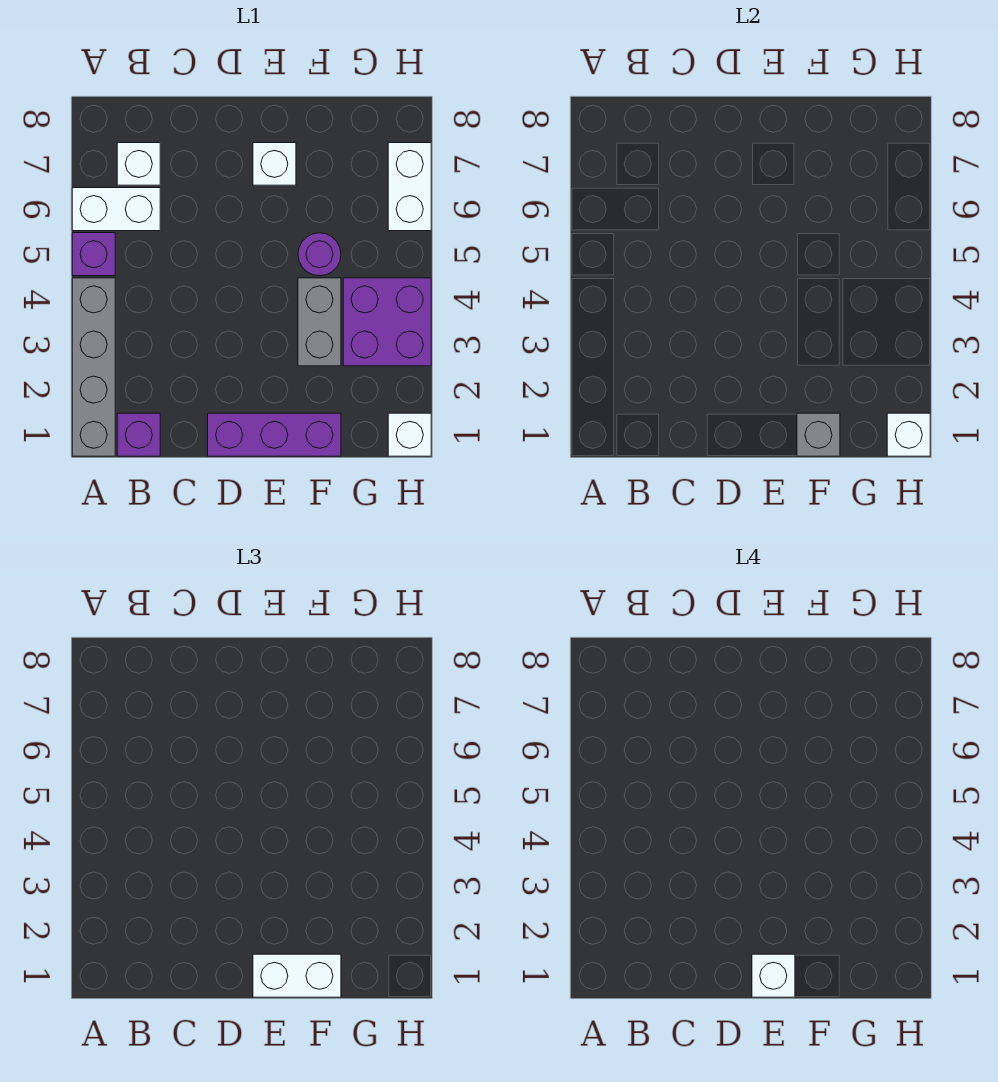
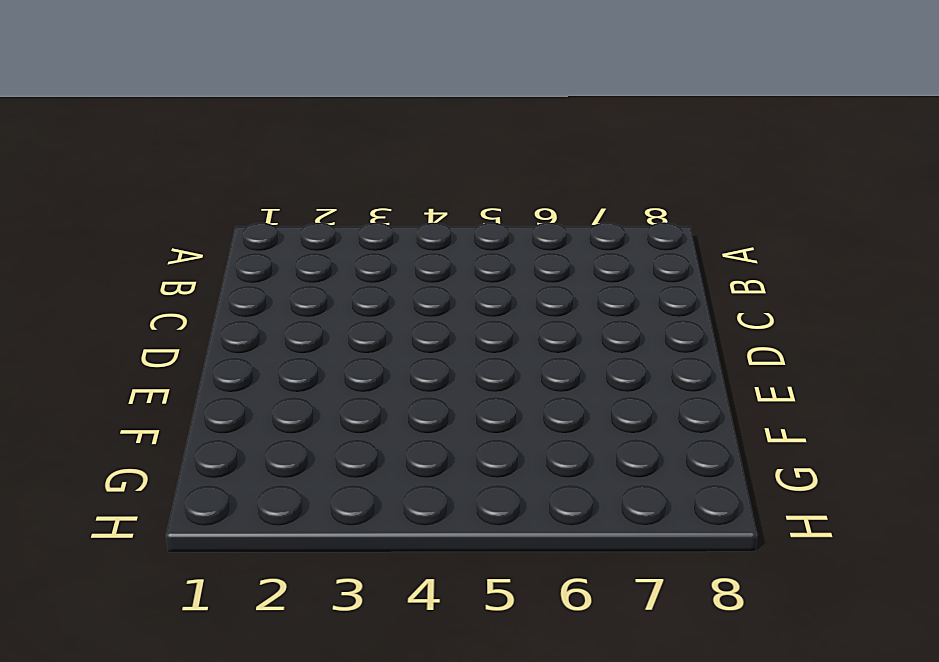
none -> grey brick A1:A4 level 1
none -> purple brick A5 level 1
none -> white brick A6:B6 level 1

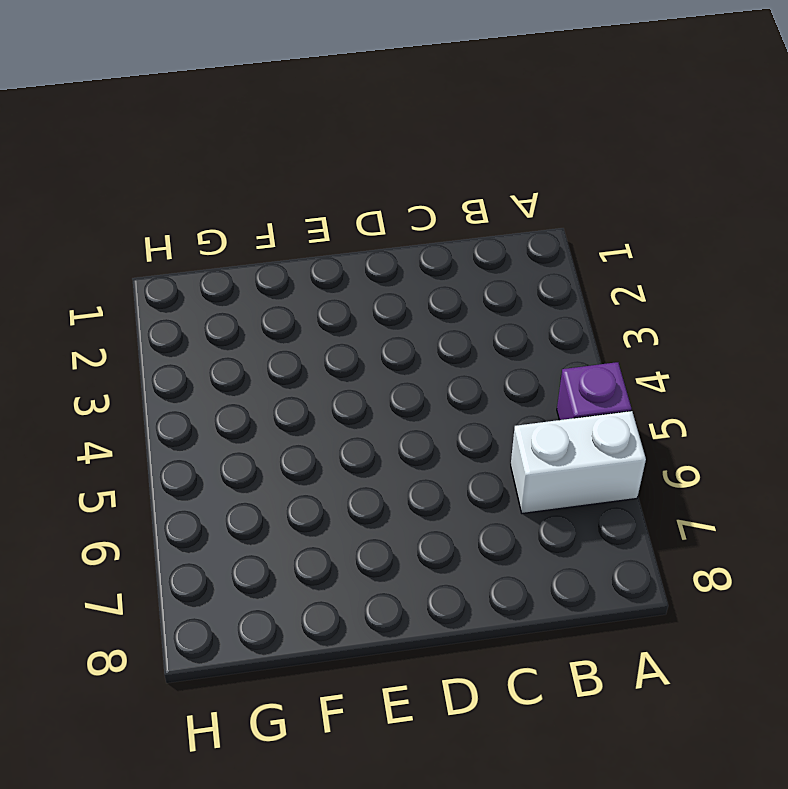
none -> grey brick A1:A4 level 1
none -> purple brick B1 level 1
none -> white brick B7 level 1

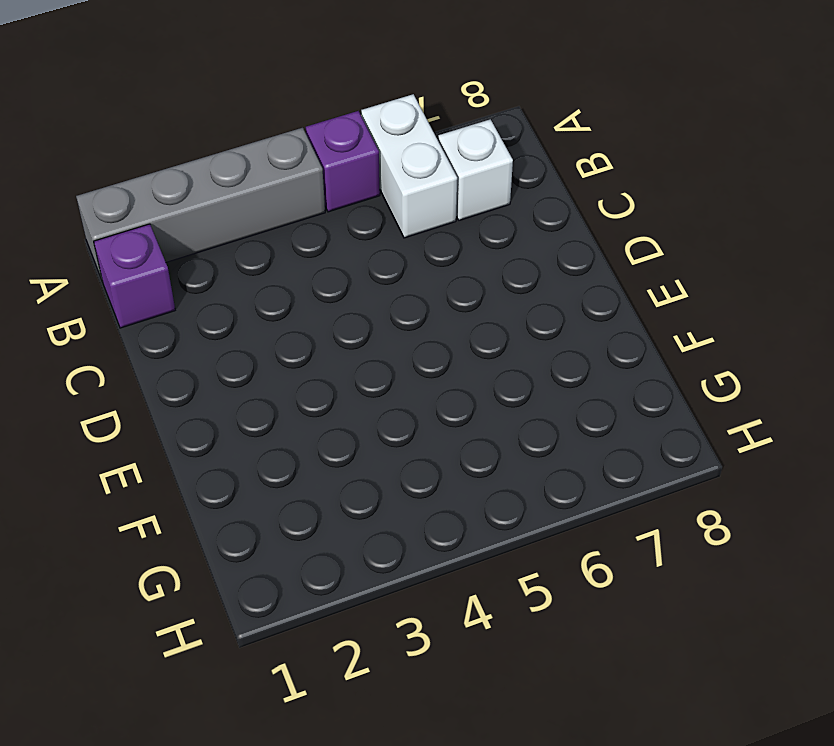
none -> purple brick D1:F1 level 1
none -> white brick E7 level 1
none -> grey brick F3:F4 level 1

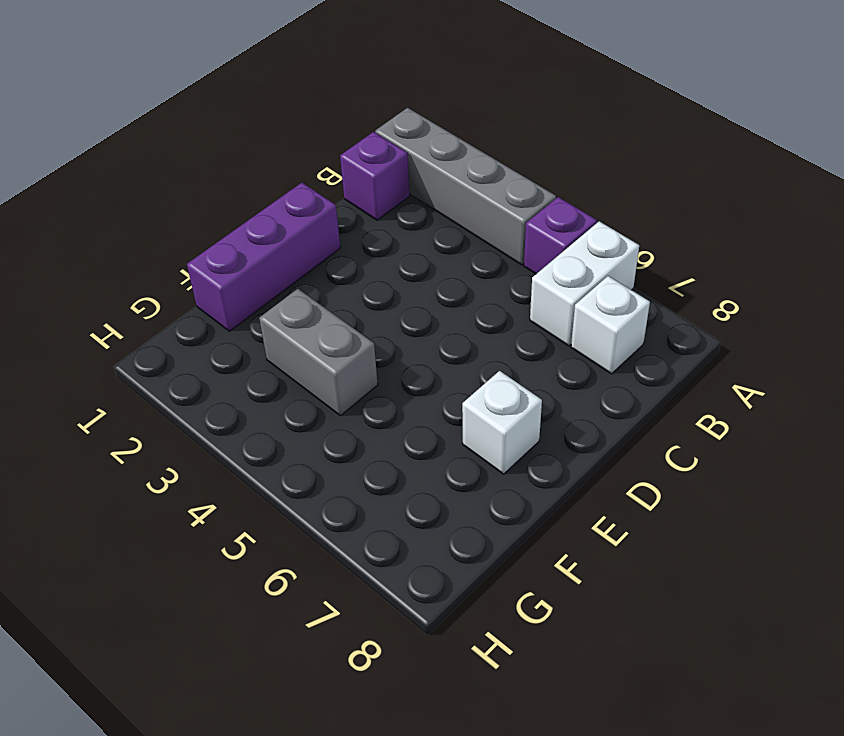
none -> purple round brick F5 level 1
none -> purple brick G3:H4 level 1
none -> white brick H1 level 1

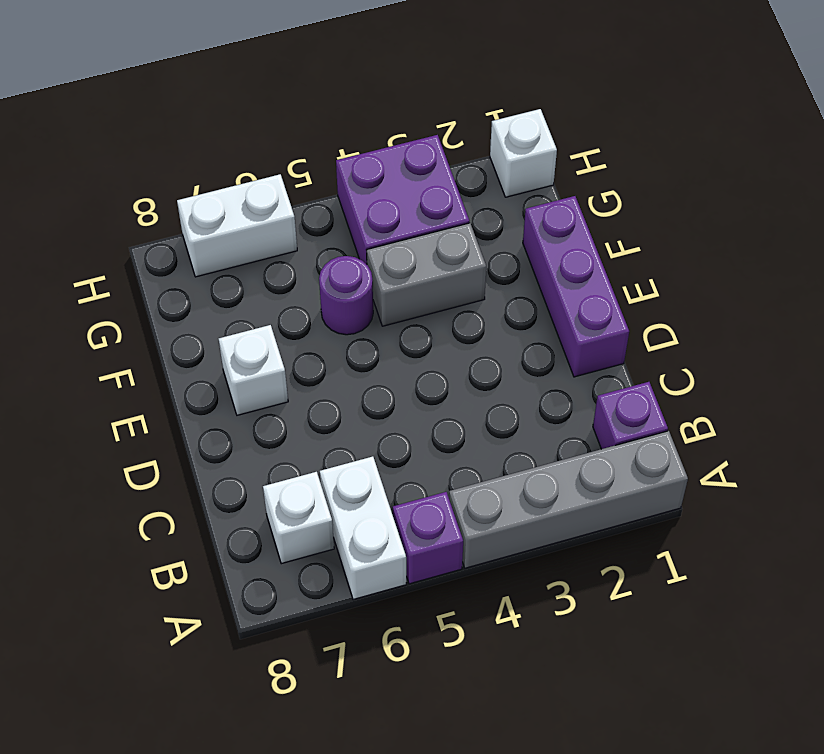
none -> grey brick F1 level 2
none -> white brick H1 level 2
none -> white brick E1:F1 level 3

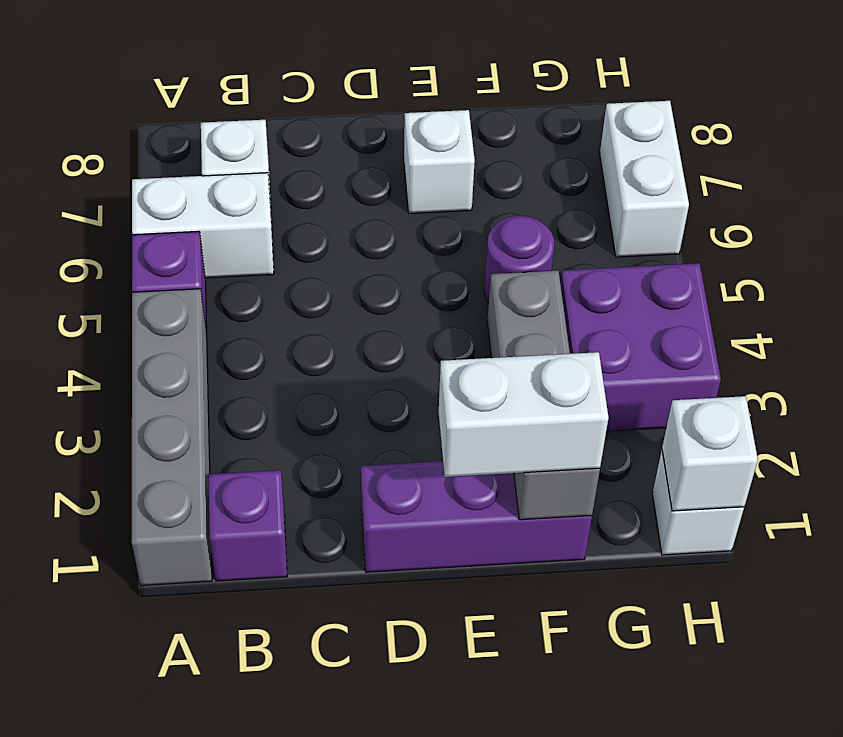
none -> white brick E1 level 4

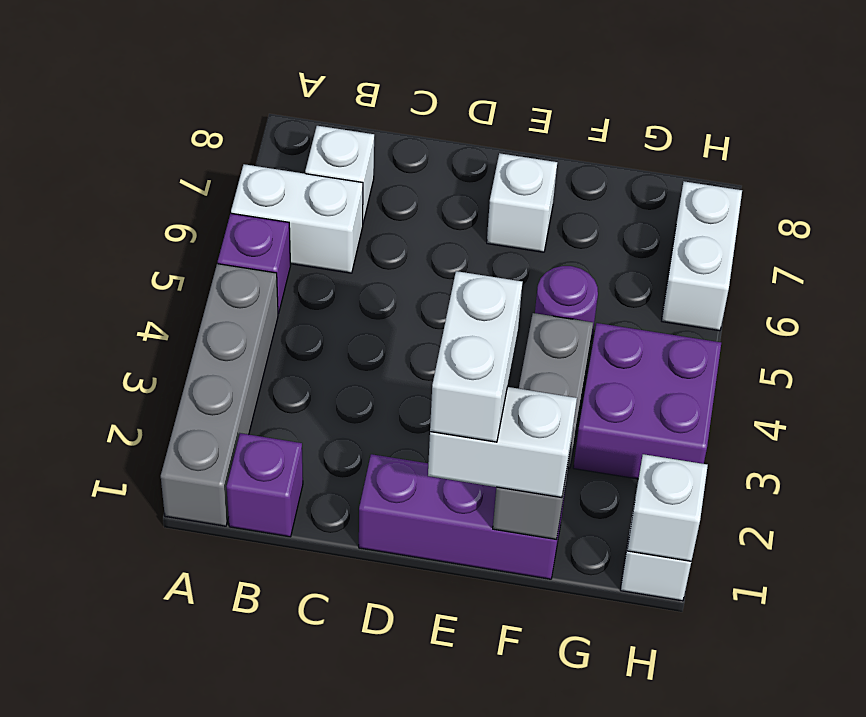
white brick E1:E2 level 4 -> white brick E1 level 4

